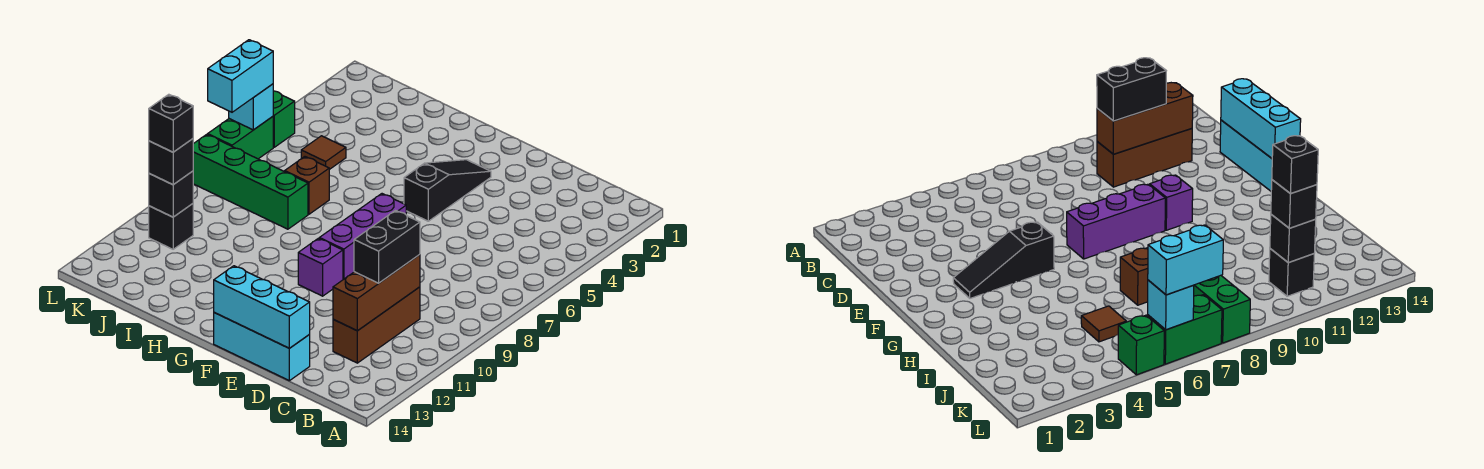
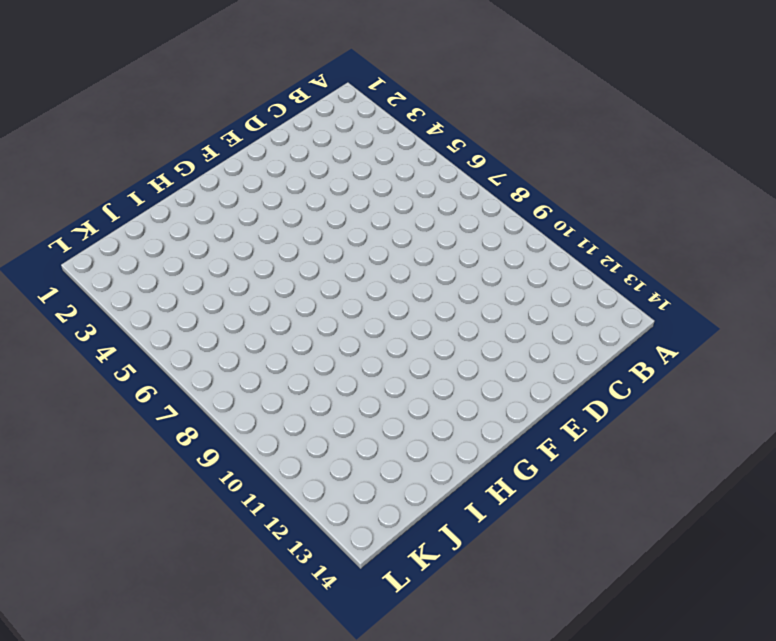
none -> brown brick C10:C12 level 1
none -> cyan brick D14:F14 level 1
none -> black slope F3:F5 level 1 top 5

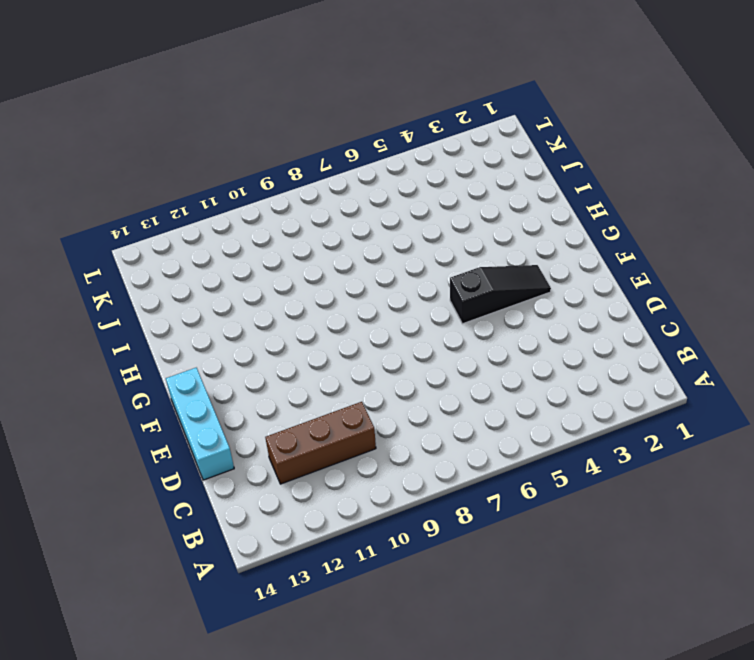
none -> purple brick F7:F9 level 1
none -> purple brick F10 level 1
none -> brown brick I7 level 1

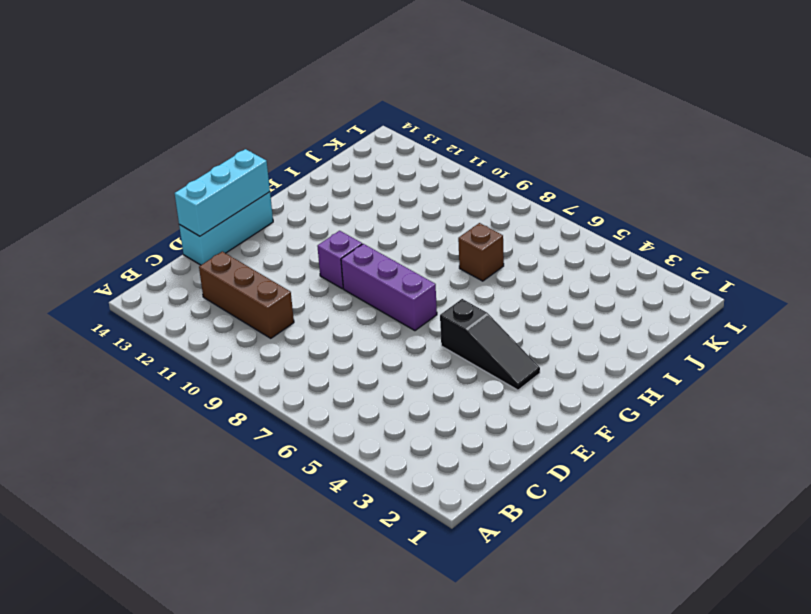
none -> green brick I8:L8 level 1
none -> brown tile J5 level 1
none -> black brick K11 level 1

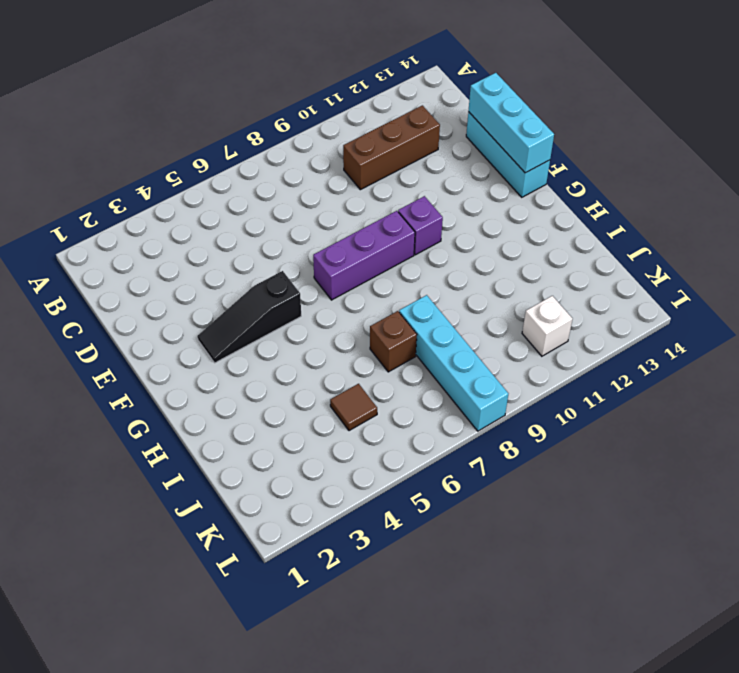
cyan brick I8:L8 level 1 -> green brick I8:L8 level 1
white brick K11 level 1 -> black brick K11 level 1
none -> green brick L5 level 1
none -> green brick L6:L7 level 1
none -> brown brick C10:C12 level 2

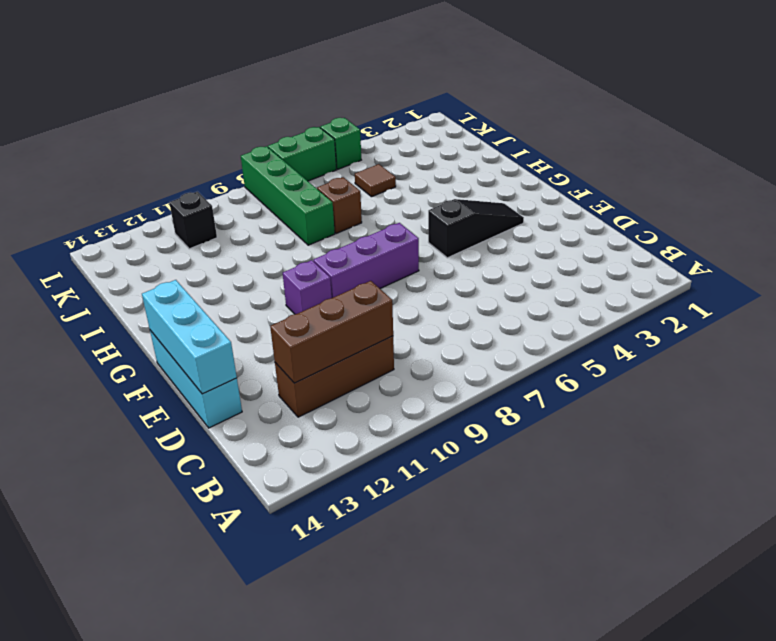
none -> black brick K11 level 2
none -> cyan brick L6 level 2
none -> black brick C10:C11 level 3

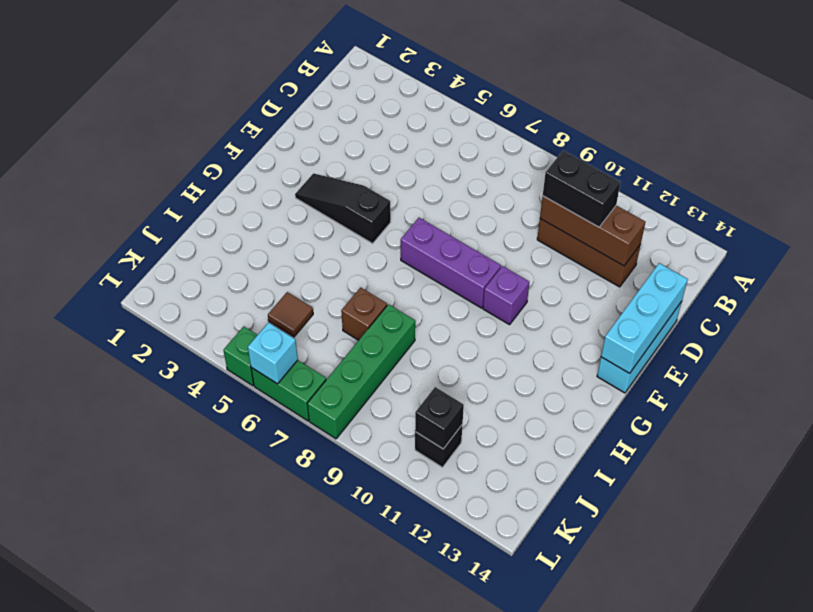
none -> black brick K11 level 3
none -> cyan brick L6:L7 level 3
none -> black brick K11 level 4

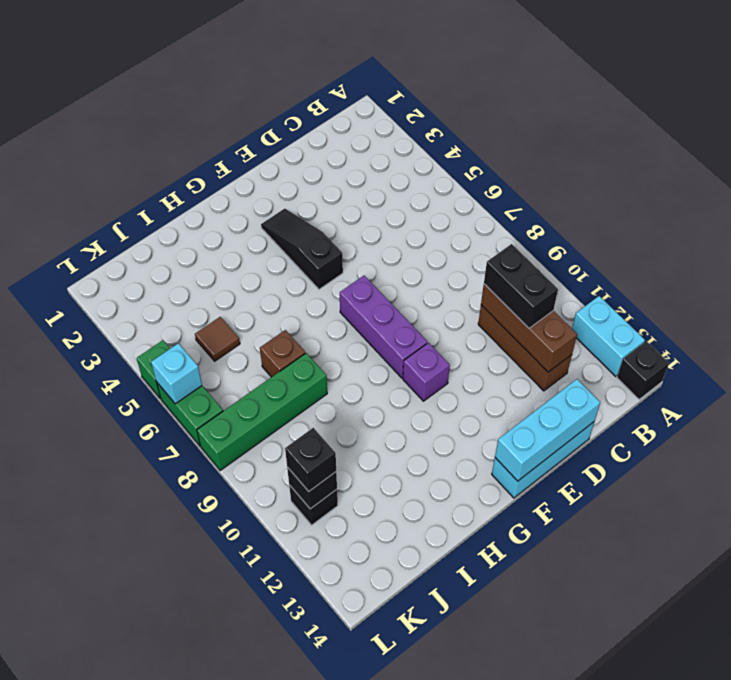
cyan brick A12:A13 level 1 -> cyan brick L6:L7 level 3
black brick A14 level 1 -> black brick K11 level 4

